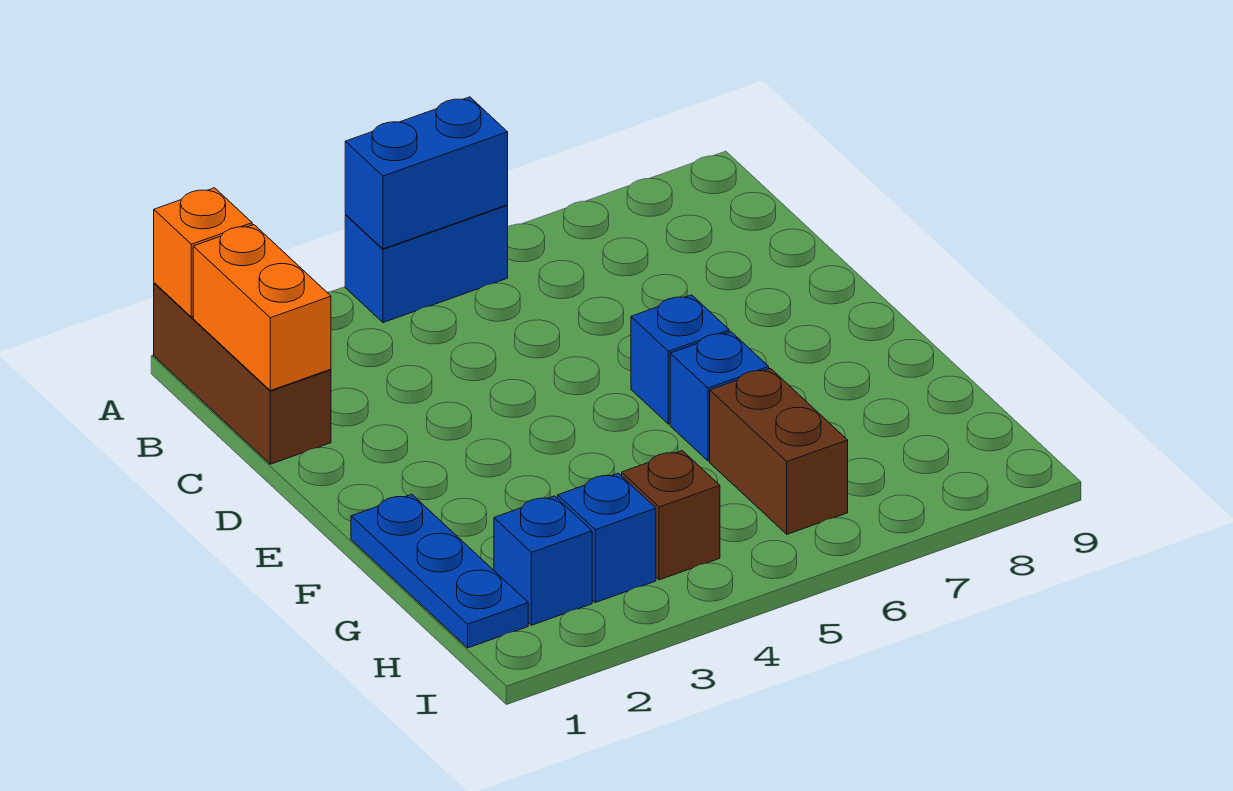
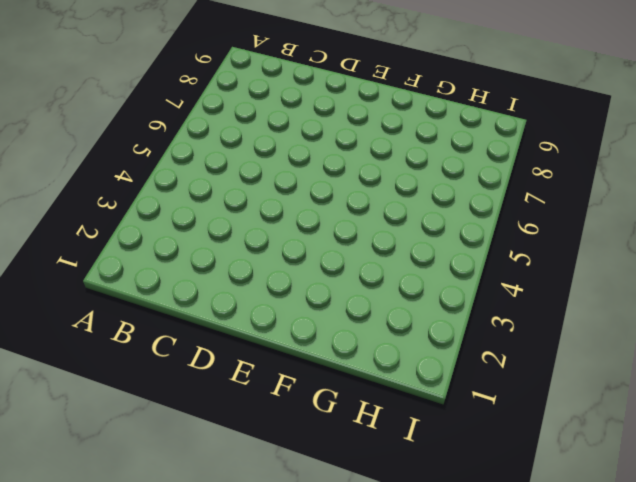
none -> brown brick A1:C1 level 1
none -> blue brick A4:A5 level 1
none -> blue brick E6 level 1

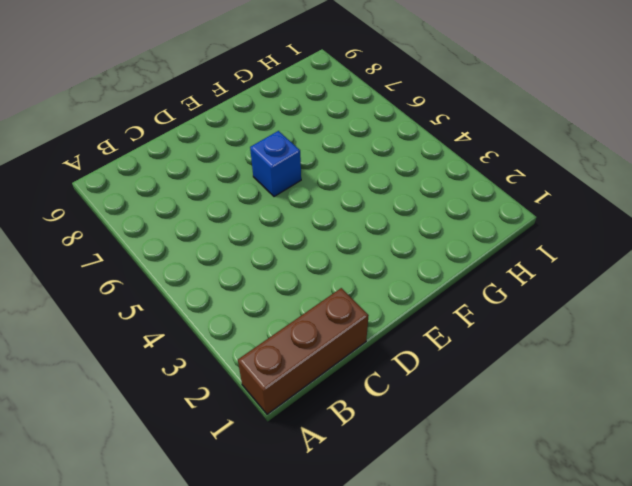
none -> blue brick A4:A5 level 1
none -> blue plate F1:H1 level 1
none -> blue brick F6 level 1

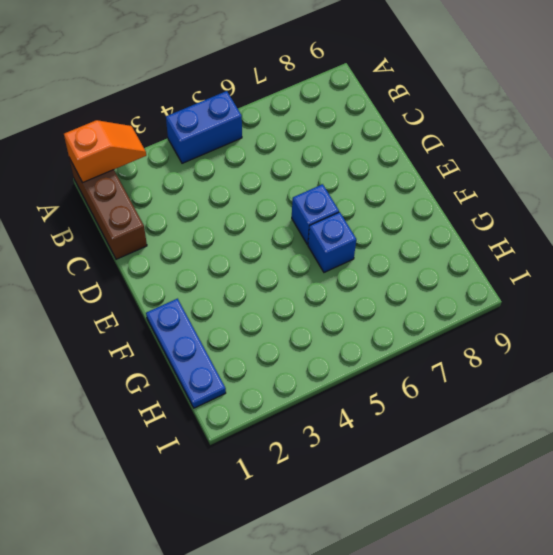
orange slope A1:A2 level 2 top 1 -> orange brick A1 level 2
none -> brown brick G6:H6 level 1
none -> blue brick H2 level 1
none -> blue brick H3 level 1

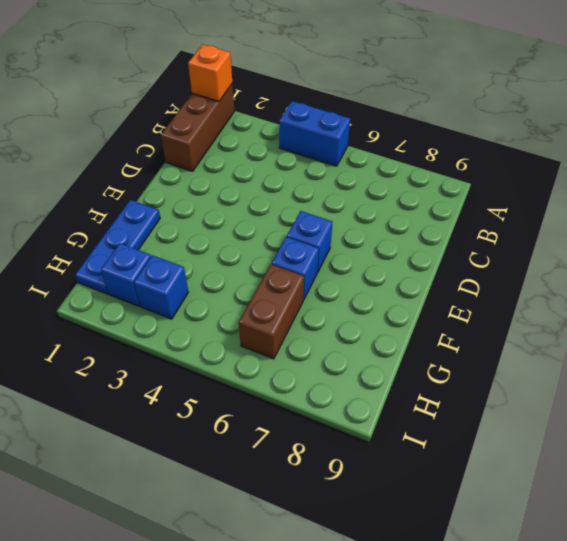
none -> brown brick H4 level 1
none -> blue brick A4:A5 level 2
none -> orange brick B1:C1 level 2

